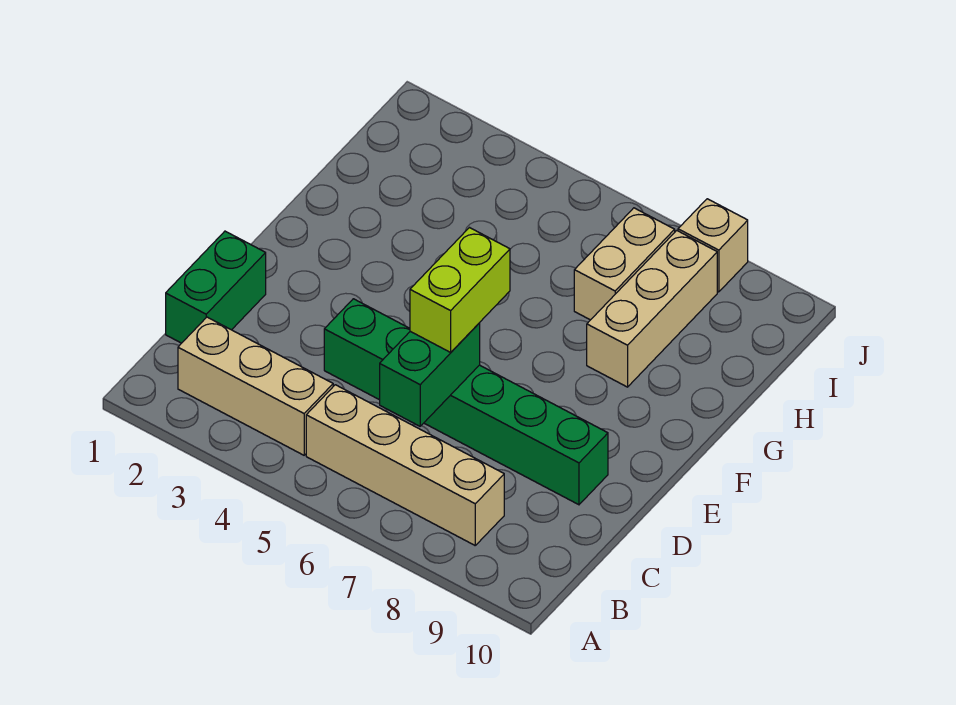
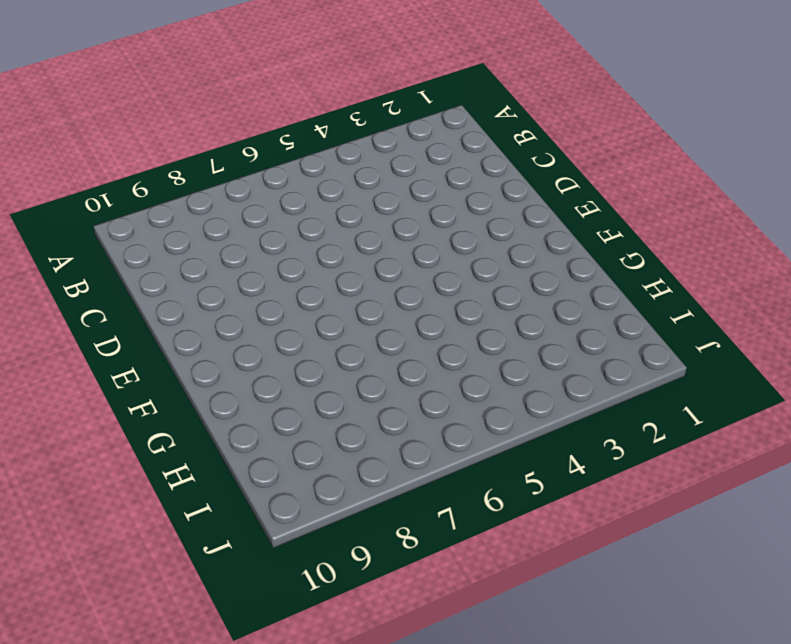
none -> tan brick B2:B4 level 1
none -> tan brick B5:B8 level 1

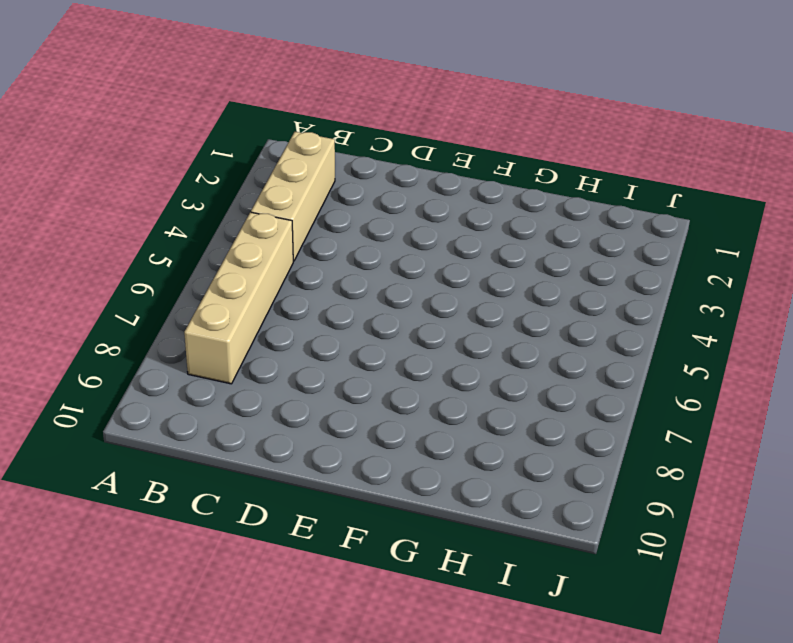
none -> green brick C1:D1 level 1
none -> green brick D4:D9 level 1

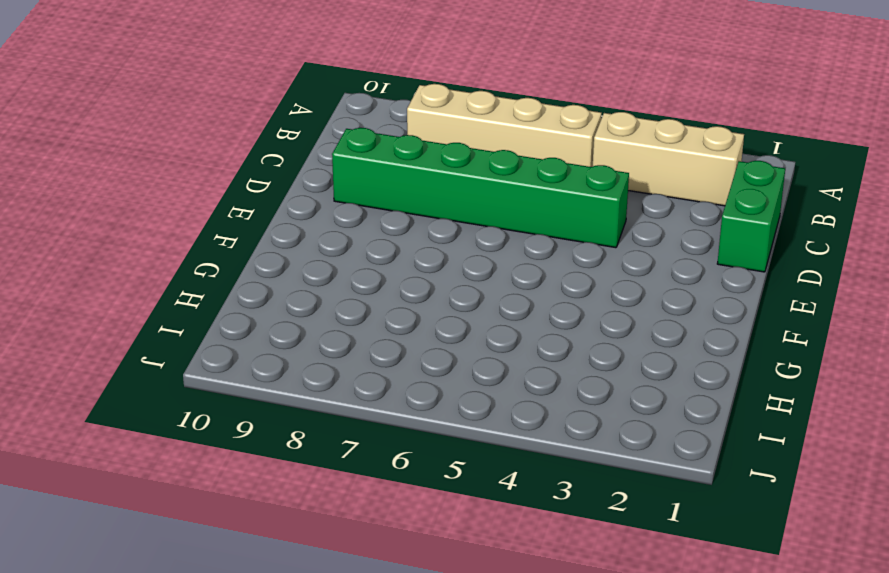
none -> tan brick G8:I8 level 1
none -> tan brick H7:I7 level 1

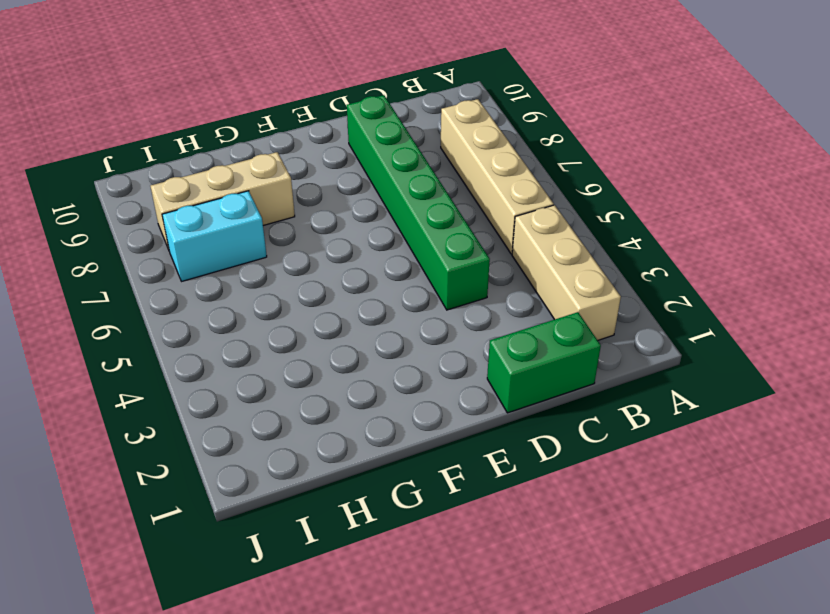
cyan brick H7:I7 level 1 -> tan brick H7:I7 level 1
none -> tan brick J8 level 1
none -> green brick C6:D6 level 2

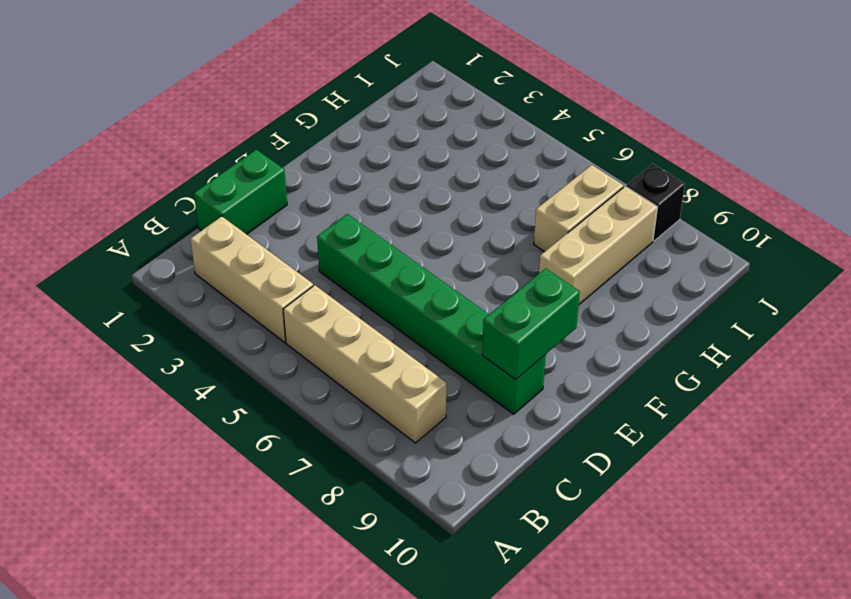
green brick D9:E9 level 2 -> green brick C6:D6 level 2
black brick J8 level 1 -> tan brick J8 level 1
none -> lime brick D6:E6 level 3

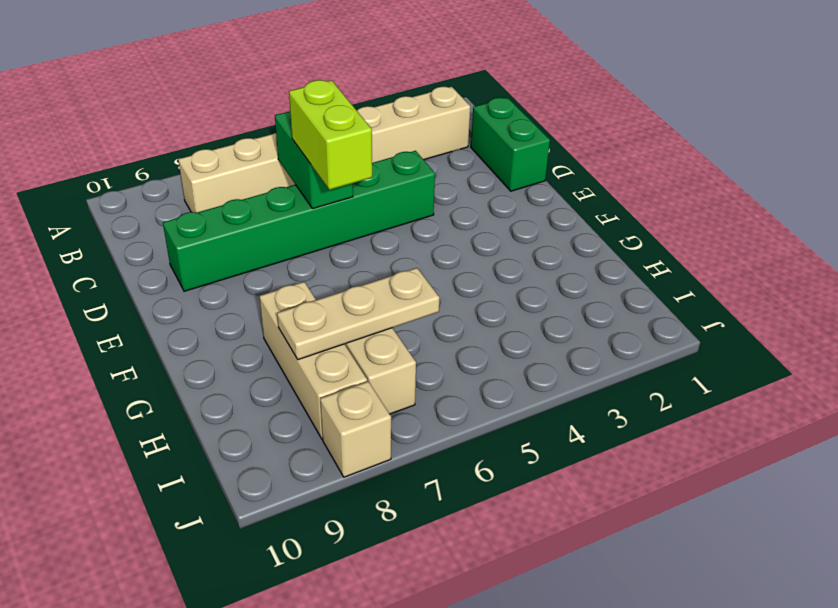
tan plate H6:H8 level 2 -> none

